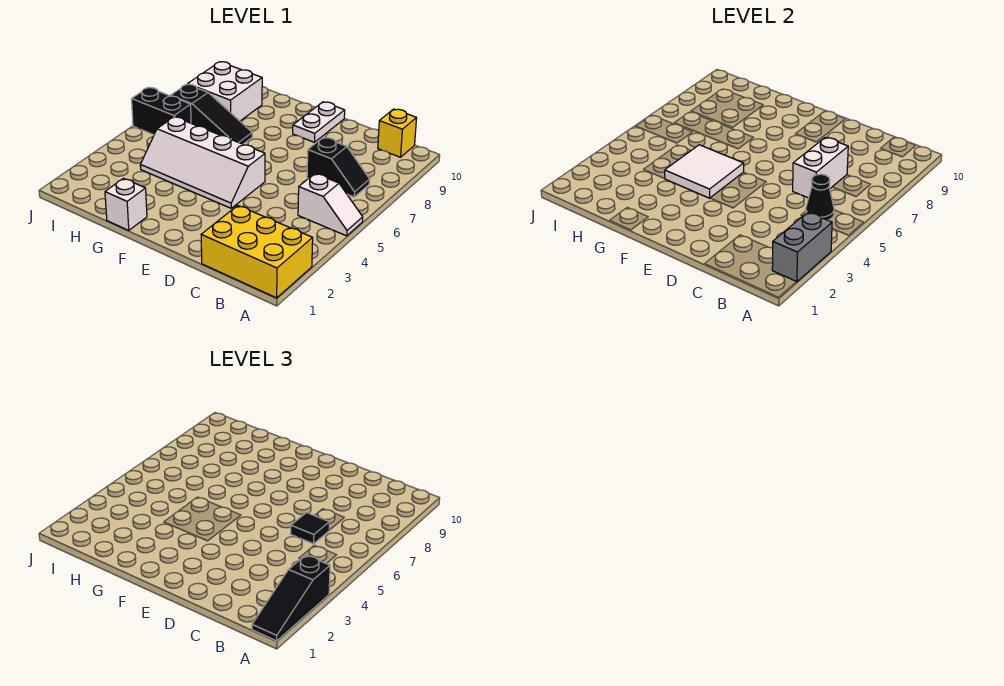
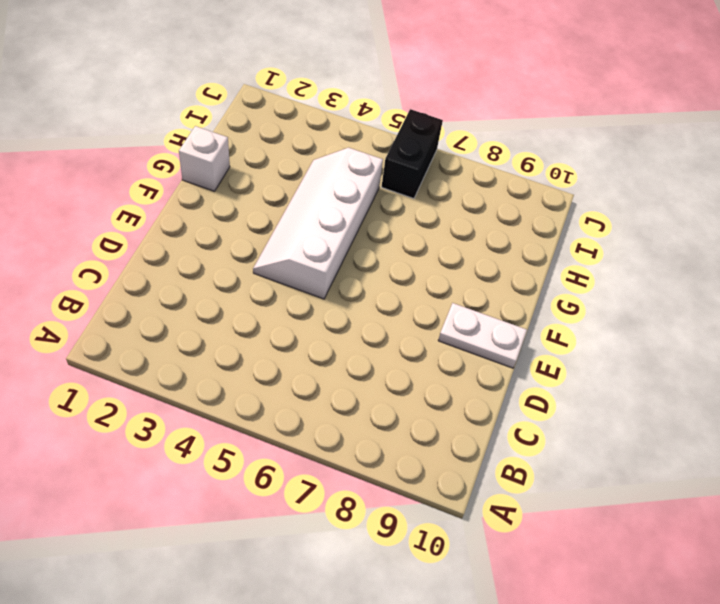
none -> yellow brick A1:C2 level 1
none -> white slope A5:B5 level 1 top B
none -> black slope B7:C7 level 1 top C

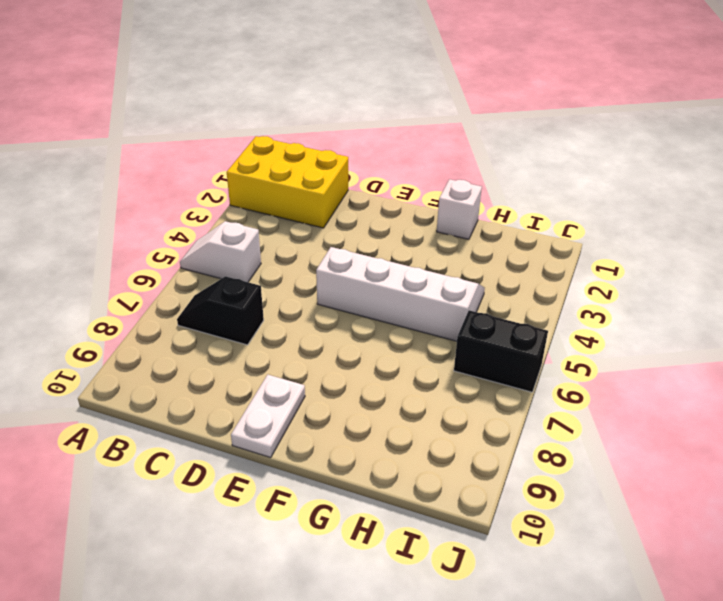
none -> yellow brick B10 level 1
none -> black slope G7:I7 level 1 top I
none -> white brick H8:I9 level 1

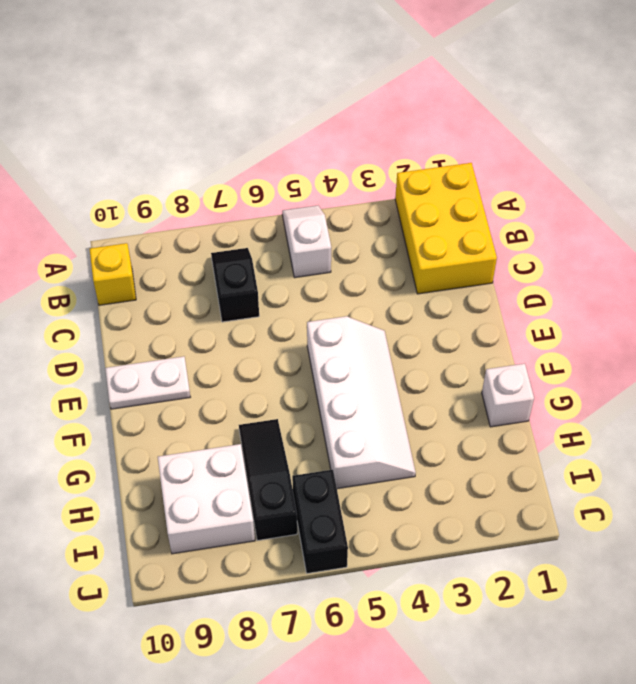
none -> grey brick A2:A3 level 2
none -> black cone B5 level 2
none -> white brick C6:C7 level 2

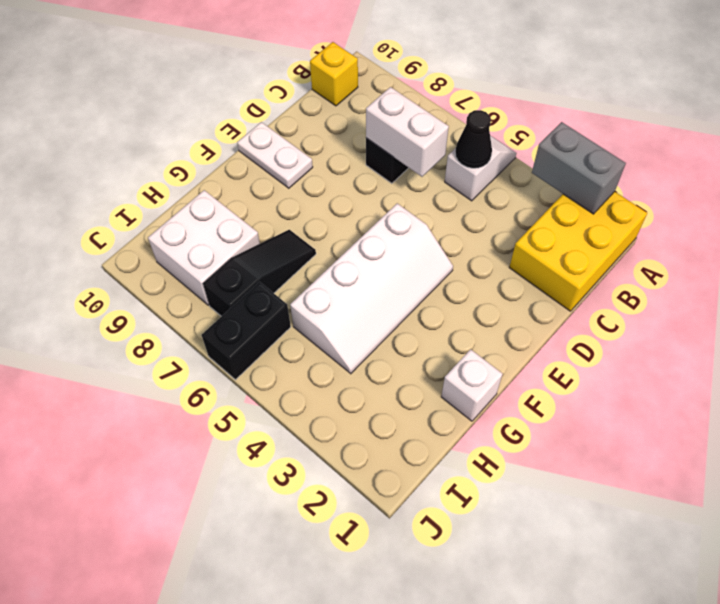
none -> white tile F4:G5 level 2
none -> black slope A1:A3 level 3 top 3
none -> black tile C6 level 3

